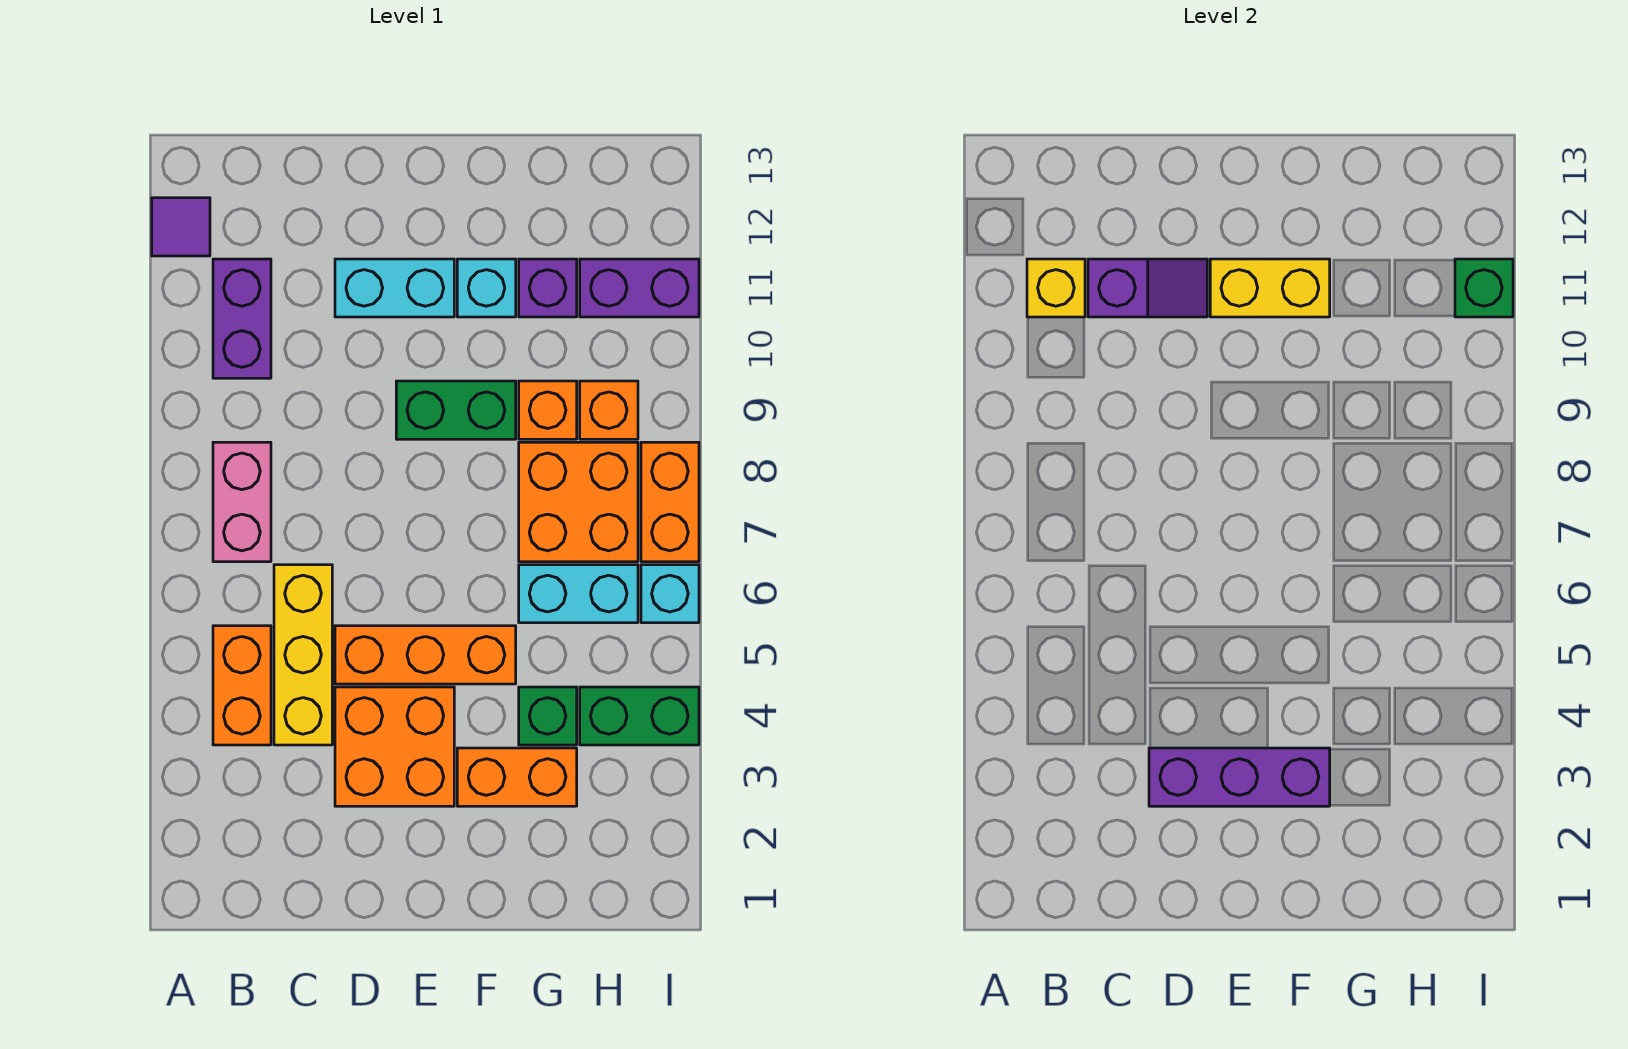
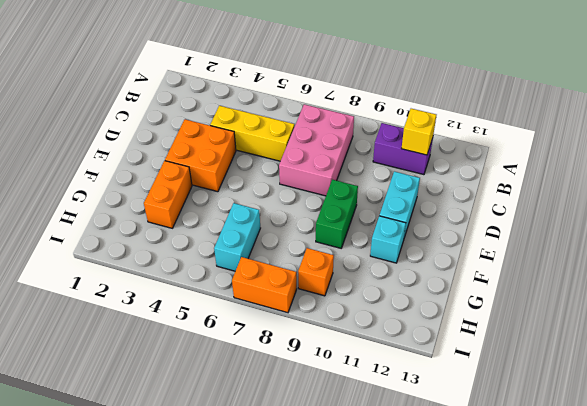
pink brick B7:D8 level 1 -> pink brick B7:B8 level 1
none -> purple tile A12 level 1
none -> orange brick B4:B5 level 1
none -> orange brick D5:F5 level 1

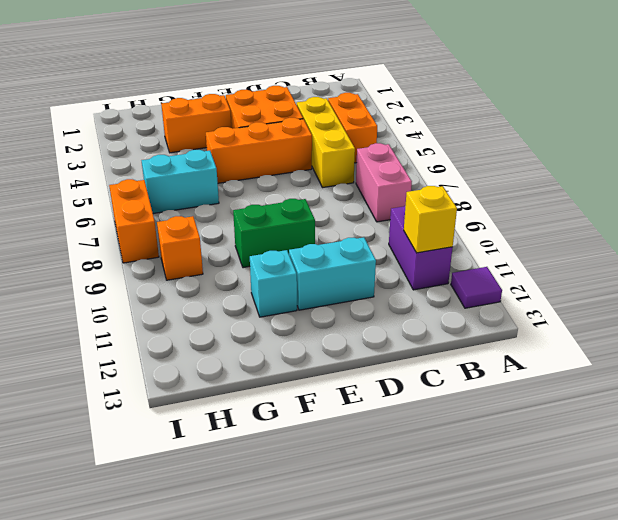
none -> green brick G4 level 1
none -> orange brick G7:H8 level 1
none -> orange brick G9 level 1

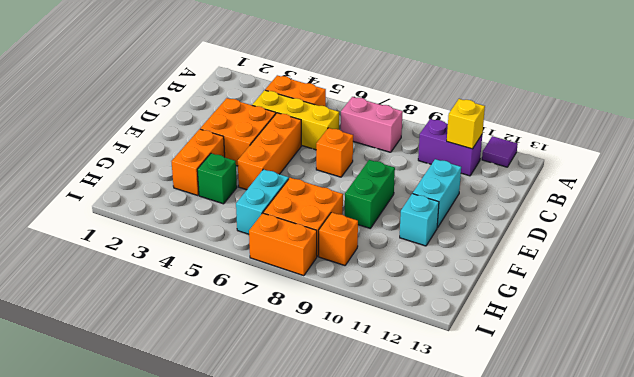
orange brick D7 level 1 -> orange brick G9 level 1
none -> purple brick G11 level 1
none -> green brick H4:I4 level 1
none -> purple brick H11:I11 level 1

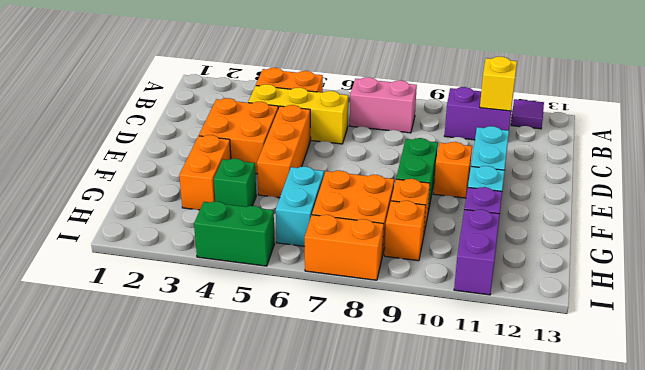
orange brick E10 level 1 -> none
green brick I4:I5 level 1 -> green brick H4:I4 level 1
none -> cyan brick I6 level 1
none -> purple slope C11:D11 level 2 top C
none -> purple brick D3:F3 level 2

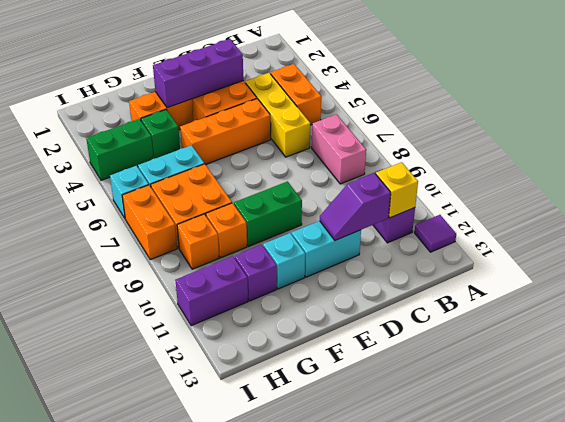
none -> yellow brick E11:F11 level 2
none -> green brick I11 level 2

